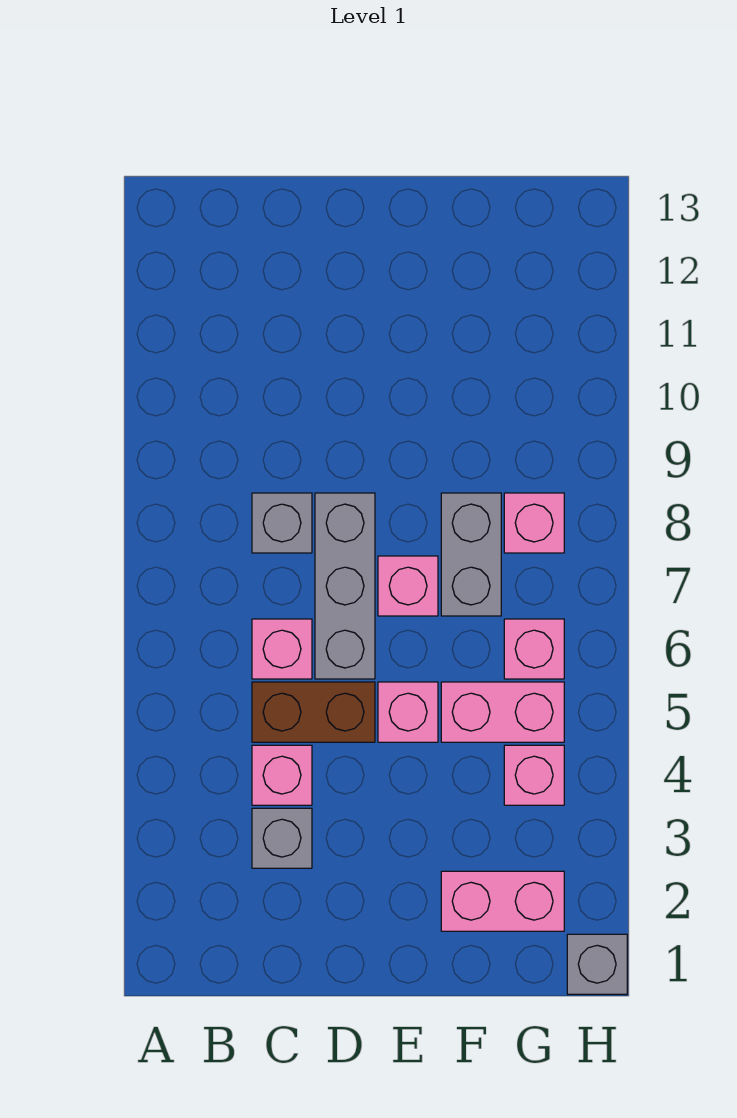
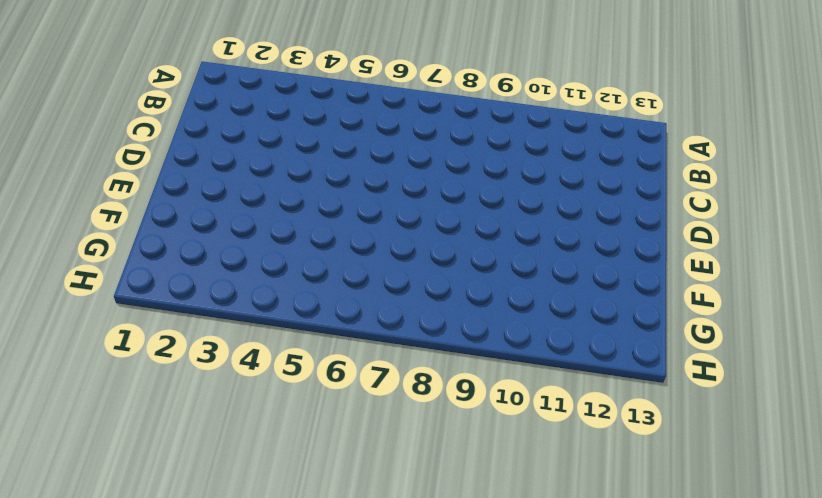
none -> grey brick C3 level 1
none -> pink brick C4 level 1
none -> brown brick C5:D5 level 1

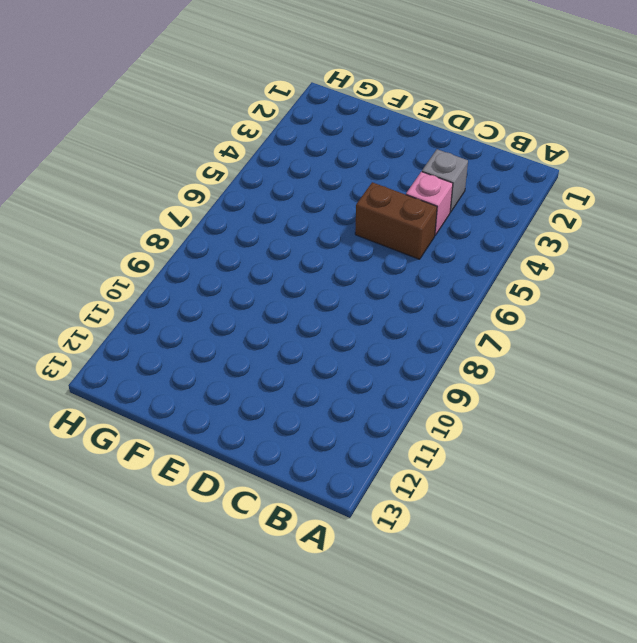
none -> pink brick C6 level 1
none -> grey brick C8 level 1
none -> grey brick D6:D8 level 1

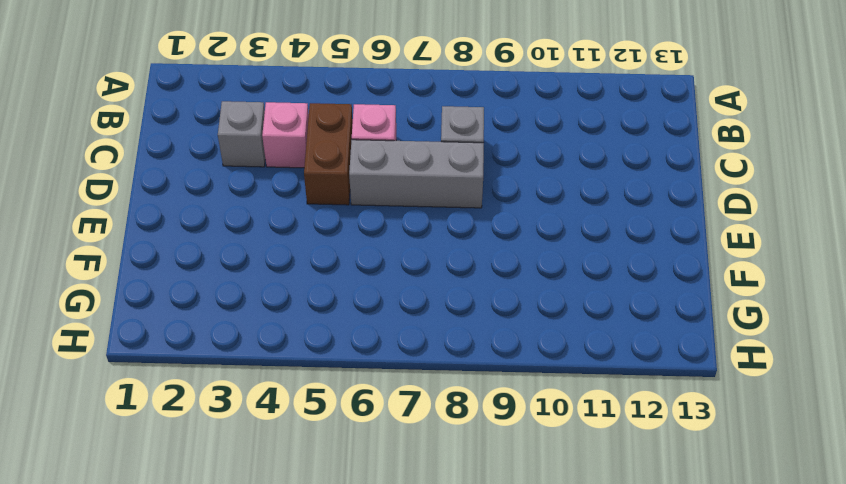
none -> pink brick E5 level 1
none -> pink brick E7 level 1
none -> pink brick F2:G2 level 1

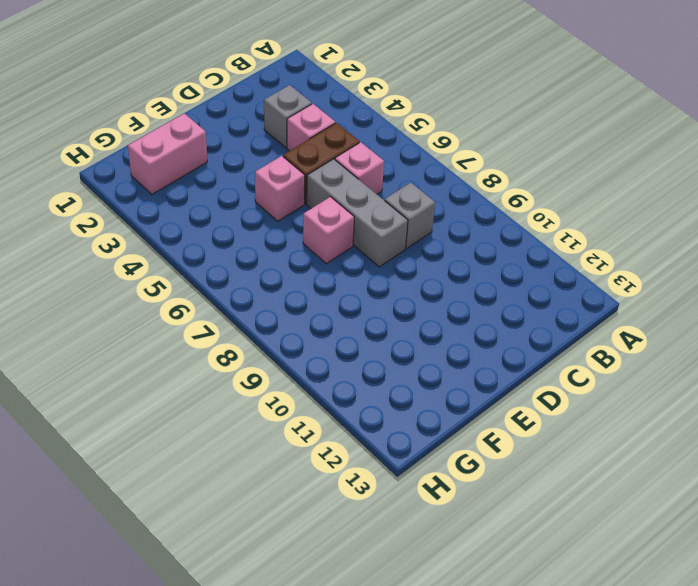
none -> pink brick F5:G5 level 1
none -> grey brick F7:F8 level 1
none -> pink brick G4 level 1

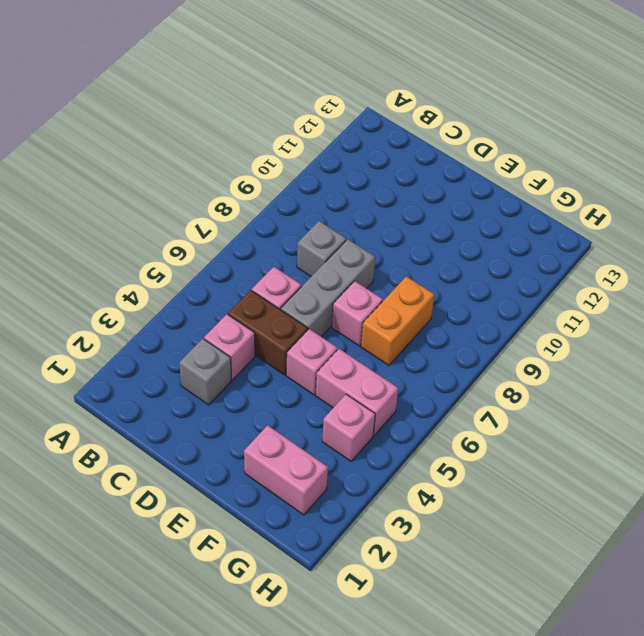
orange brick F7:F8 level 1 -> grey brick F7:F8 level 1
none -> pink brick G6 level 1
none -> pink brick G8 level 1
none -> grey brick H1 level 1

